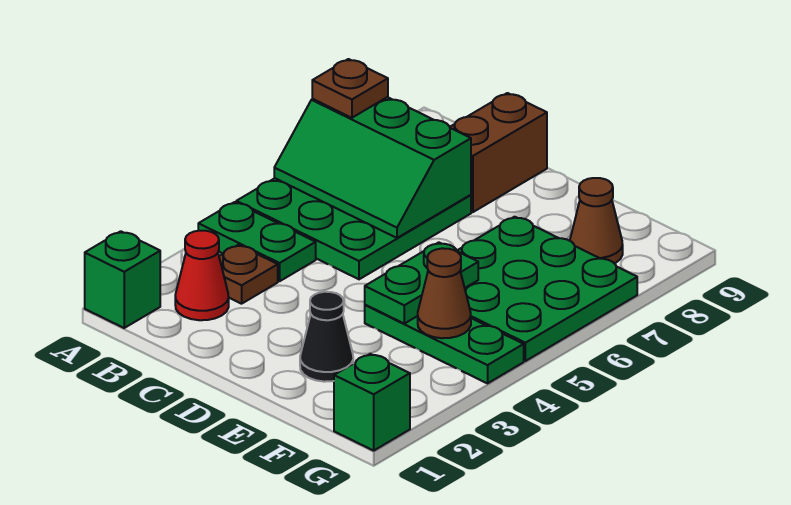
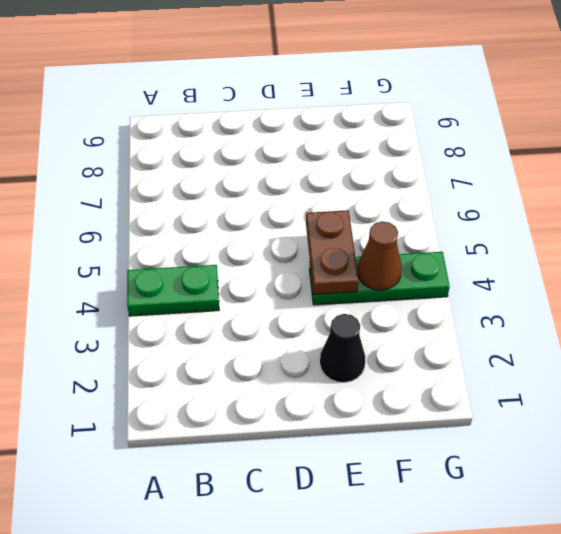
brown plate E4:E5 level 2 -> green plate E4:E5 level 2
none -> green brick A1 level 1
none -> green plate A5:C7 level 1
none -> red cone B2 level 1

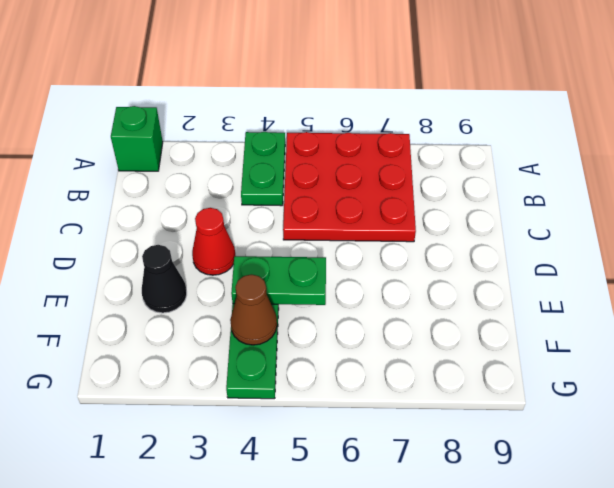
red plate A5:C7 level 1 -> green plate A5:C7 level 1
red cone D3 level 1 -> red cone B2 level 1
none -> brown plate B3 level 1
none -> brown brick C8:C9 level 1
none -> green plate E5:G7 level 1

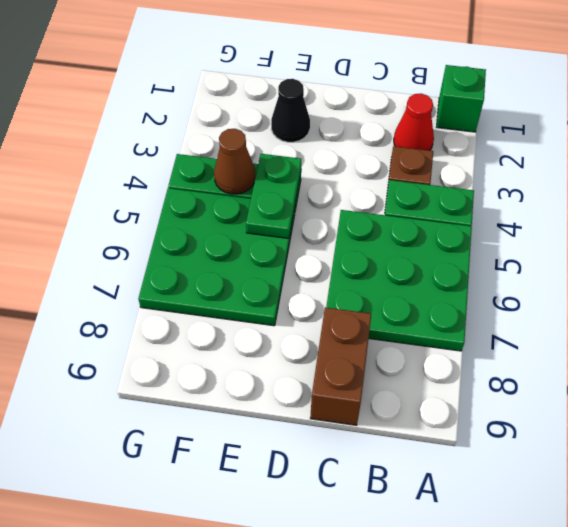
none -> brown cone F8 level 1
none -> green brick G1 level 1
none -> green slope A6:C7 level 2 top 7

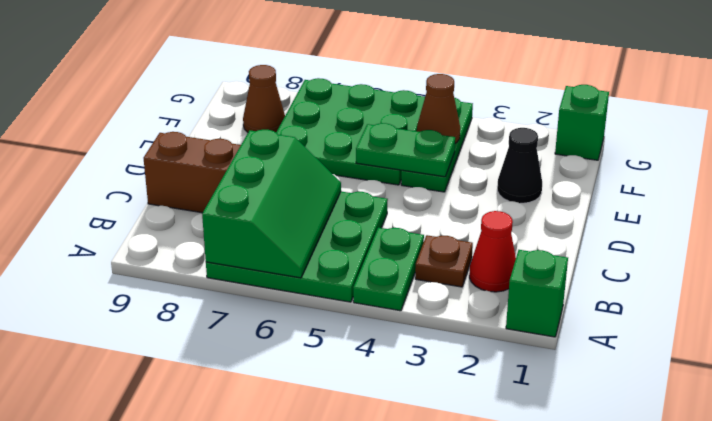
none -> brown plate A7 level 3

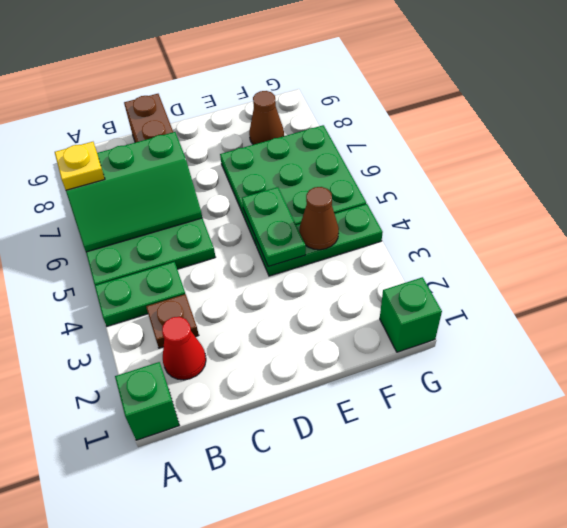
yellow plate A7 level 3 -> brown plate A7 level 3
none -> black cone E2 level 1

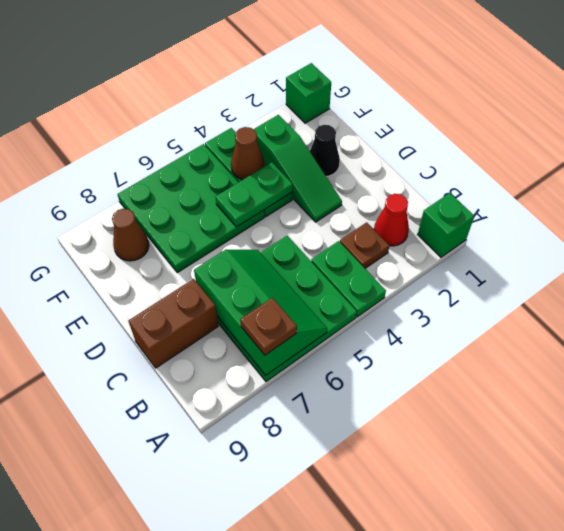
green slope D3:F3 level 1 top F -> none

